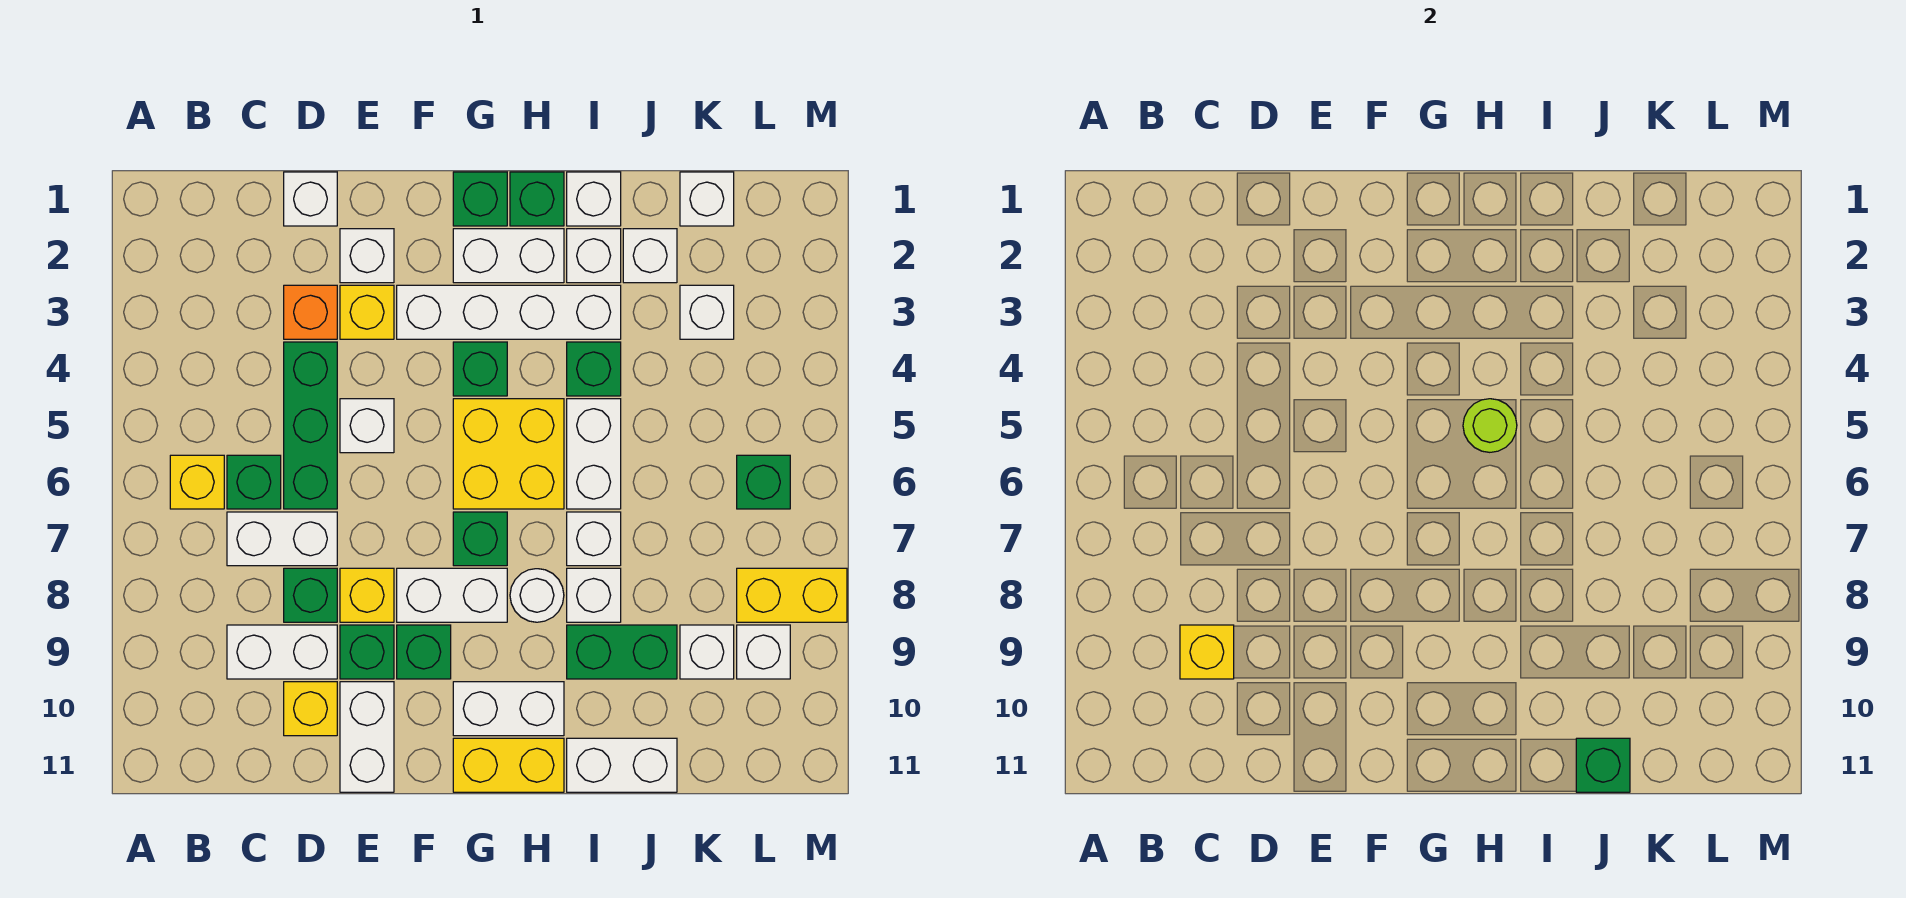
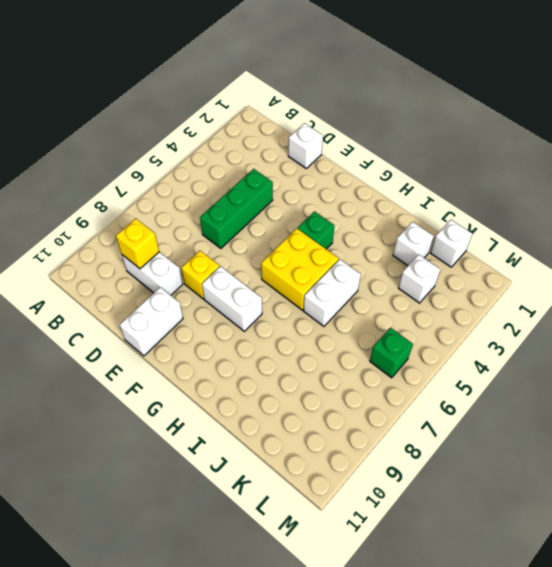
none -> yellow brick B6 level 1
none -> green brick C6 level 1
none -> white brick C7:D7 level 1
none -> orange brick D3 level 1

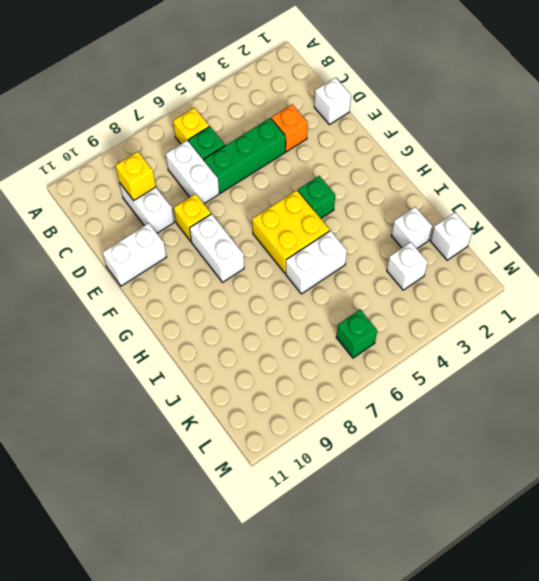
none -> green brick D8 level 1
none -> yellow brick D10 level 1
none -> white brick E2 level 1
none -> yellow brick E3 level 1

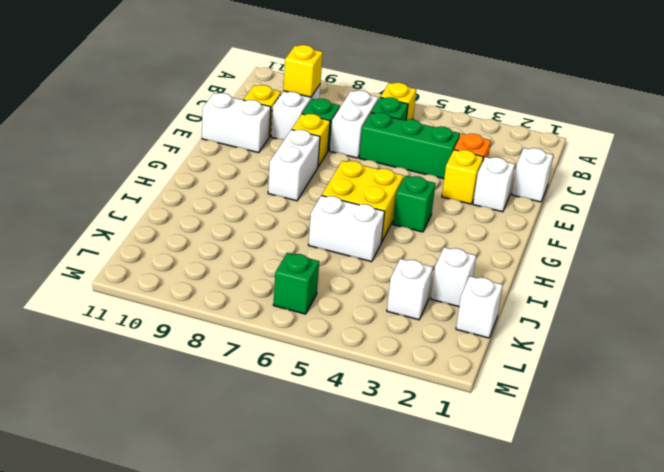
none -> white brick E5 level 1
none -> green brick E9 level 1
none -> white brick F3:I3 level 1
none -> green brick F9 level 1

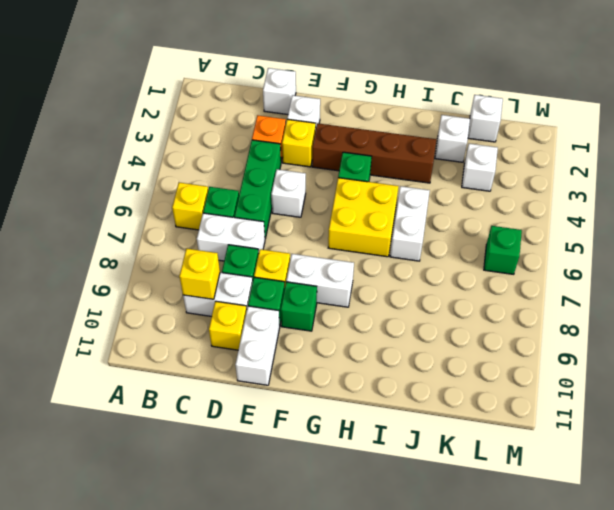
brown brick F3:I3 level 1 -> white brick F3:I3 level 1
none -> green brick G1 level 1
none -> white brick G2:H2 level 1
none -> green brick G7 level 1
none -> white brick G10:H10 level 1

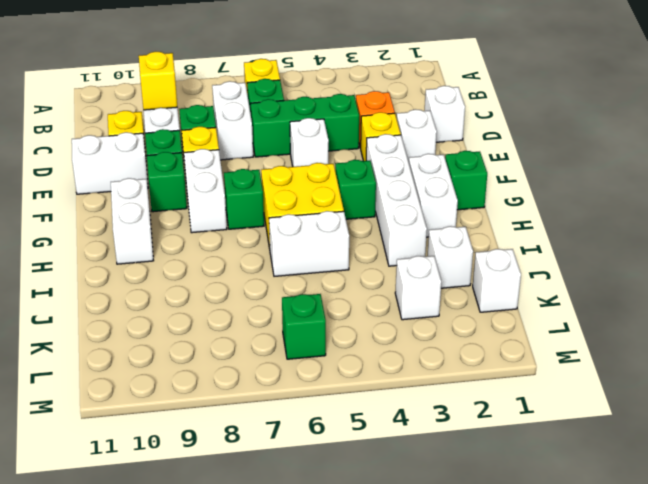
none -> yellow brick G11:H11 level 1
none -> green brick H1 level 1
none -> white round brick H8 level 1
none -> white brick I1 level 1

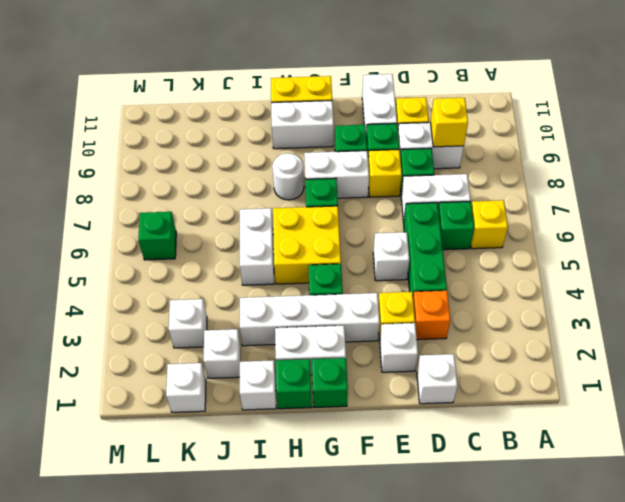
none -> white brick I2 level 1
none -> green brick I4 level 1
none -> white brick I7 level 1
none -> white brick I8 level 1

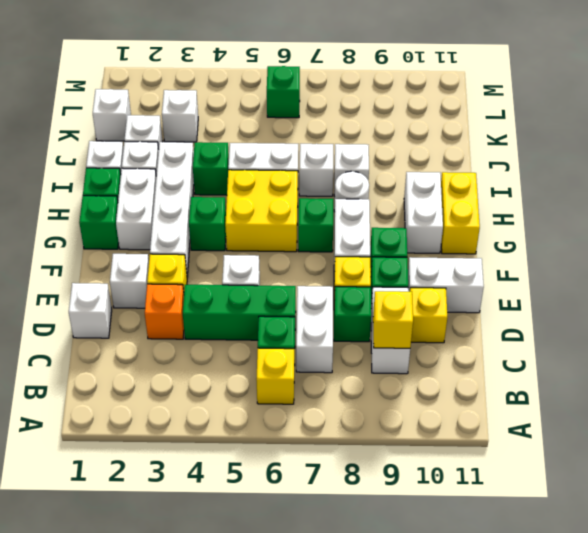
none -> green brick I9:J9 level 1
none -> white brick I11:J11 level 1
none -> white brick K9 level 1
none -> yellow brick L8:M8 level 1

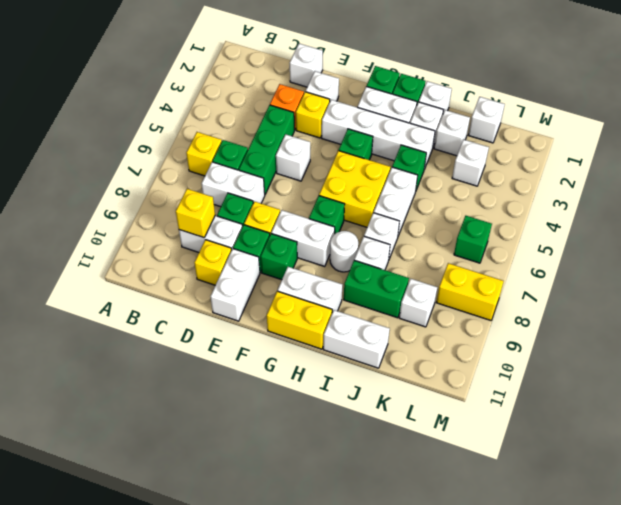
none -> white brick L9 level 1
none -> lime round brick H5 level 2
none -> green brick J11 level 2

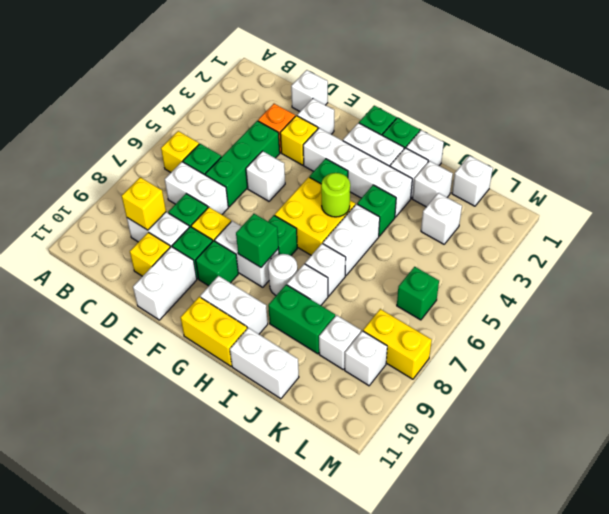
green brick G8 level 2 -> green brick J11 level 2

